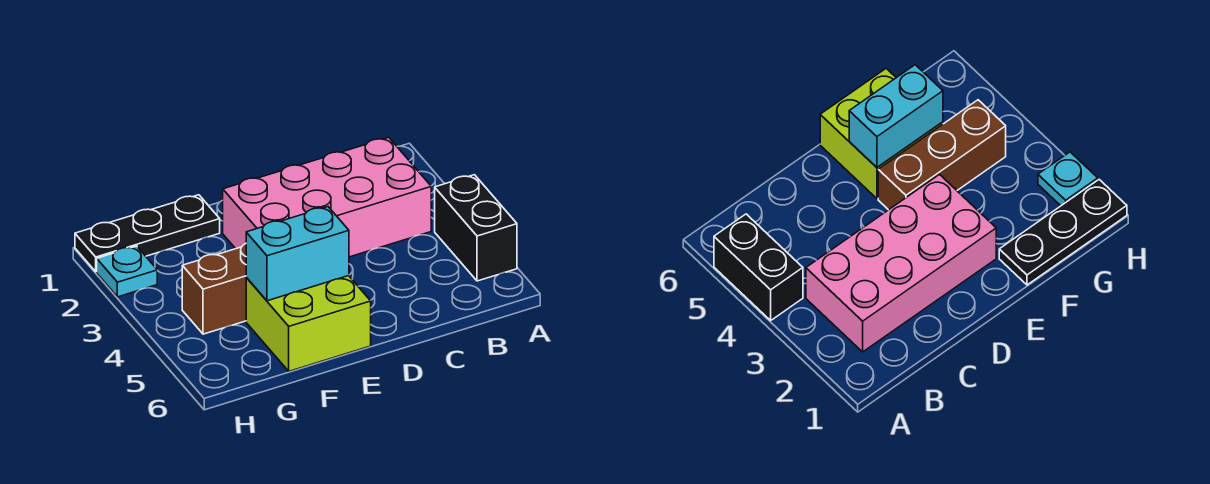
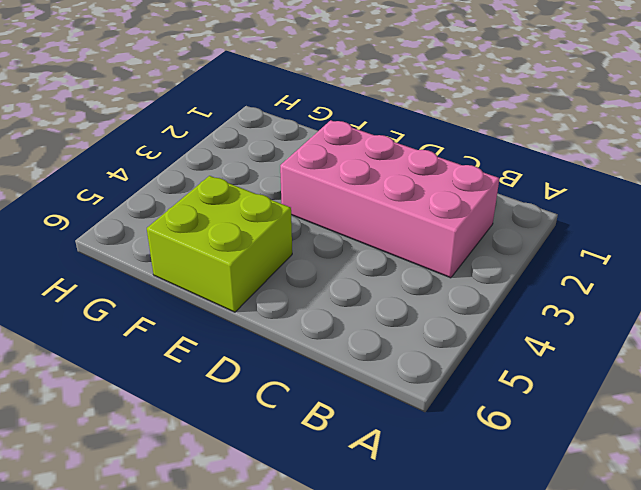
none -> black brick A4:A5 level 1
none -> brown brick E4:G4 level 1

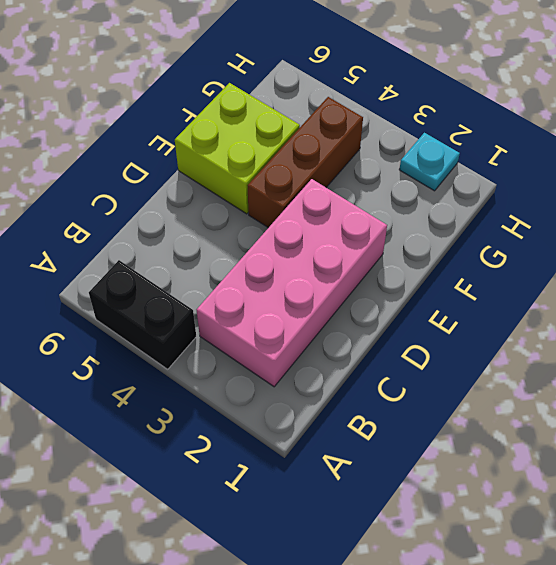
none -> black plate F1:H1 level 1
none -> cyan brick E5:F5 level 2

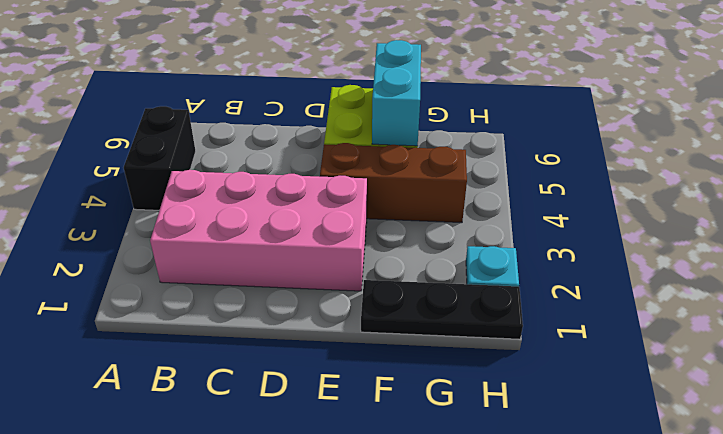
cyan brick F5:F6 level 2 -> cyan brick E5:F5 level 2

